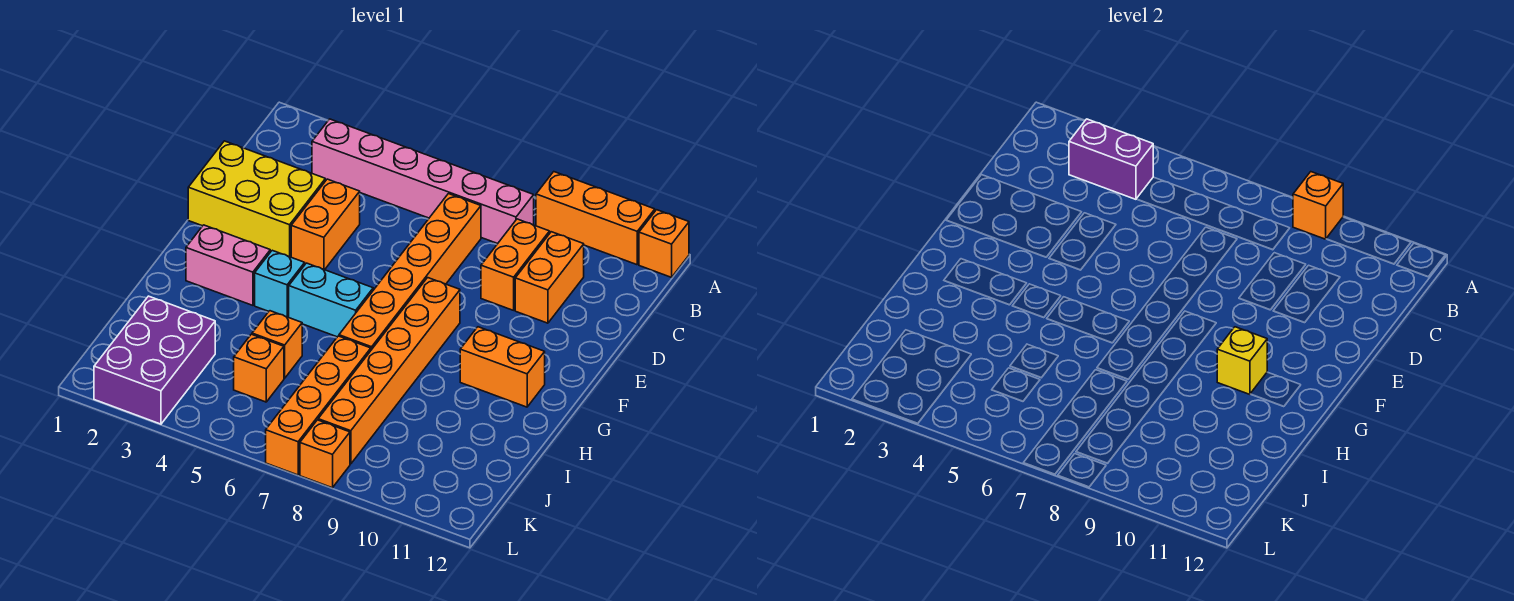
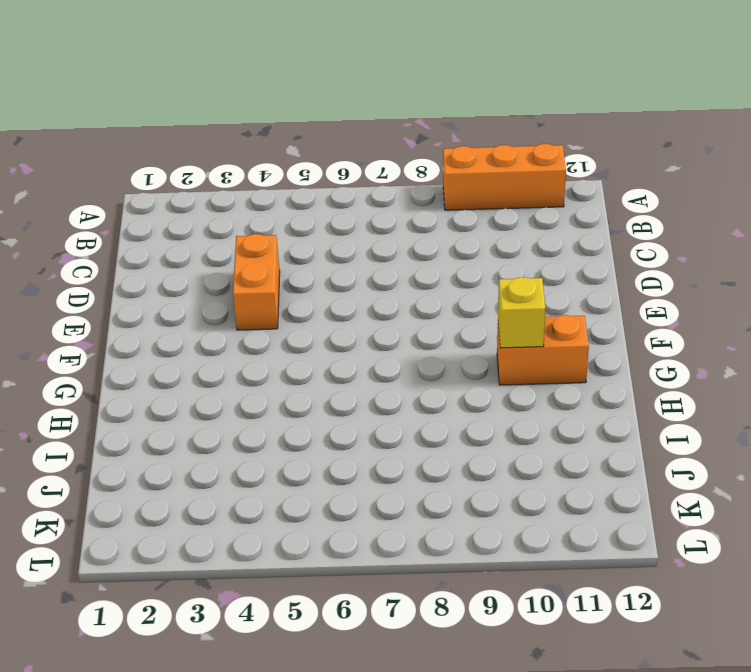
none -> orange brick A12 level 1
none -> pink brick B3:B8 level 1
none -> orange brick C7:H7 level 1

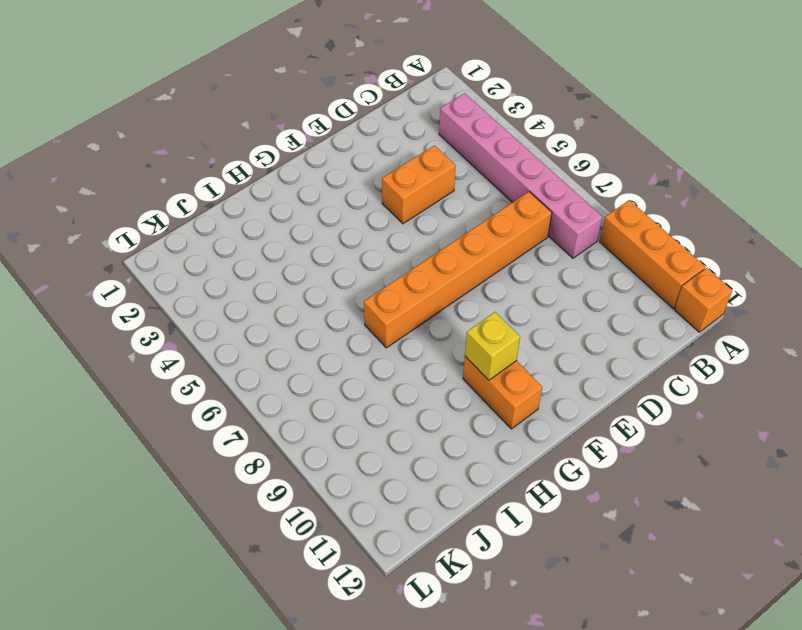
none -> orange brick C9:D9 level 1
none -> orange brick C10:D10 level 1
none -> yellow brick D1:E3 level 1

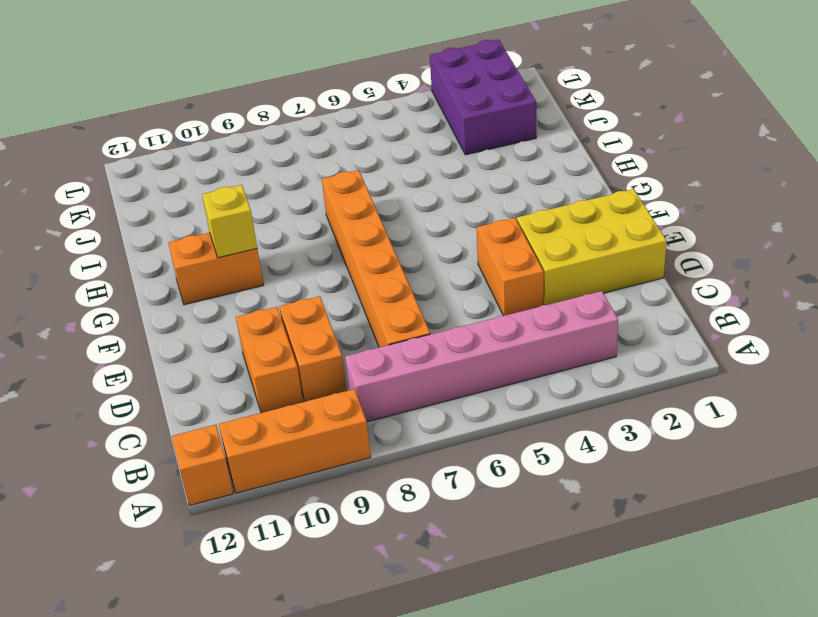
none -> orange brick F8:K8 level 1
none -> pink brick G2:G3 level 1
none -> cyan brick G4 level 1

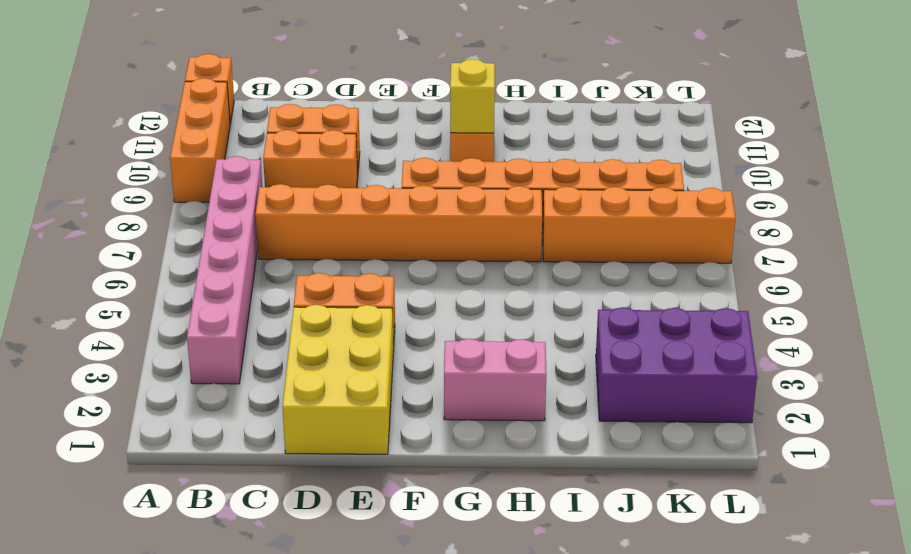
pink brick G2:H2 level 1 -> pink brick G2:G3 level 1
none -> cyan brick G4 level 1
none -> cyan brick G5:G6 level 1
none -> orange brick I5 level 1

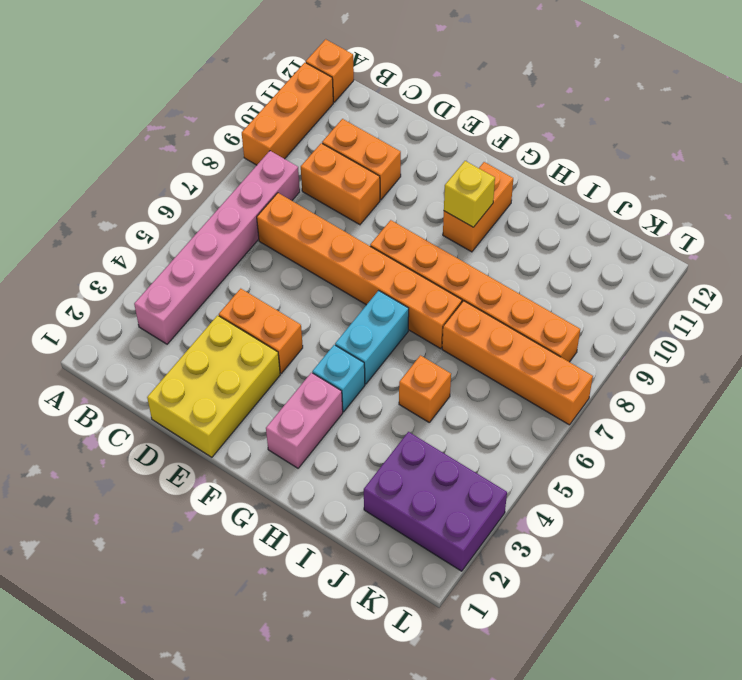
none -> orange brick J5 level 1
none -> orange brick L8 level 1
none -> orange brick A9 level 2

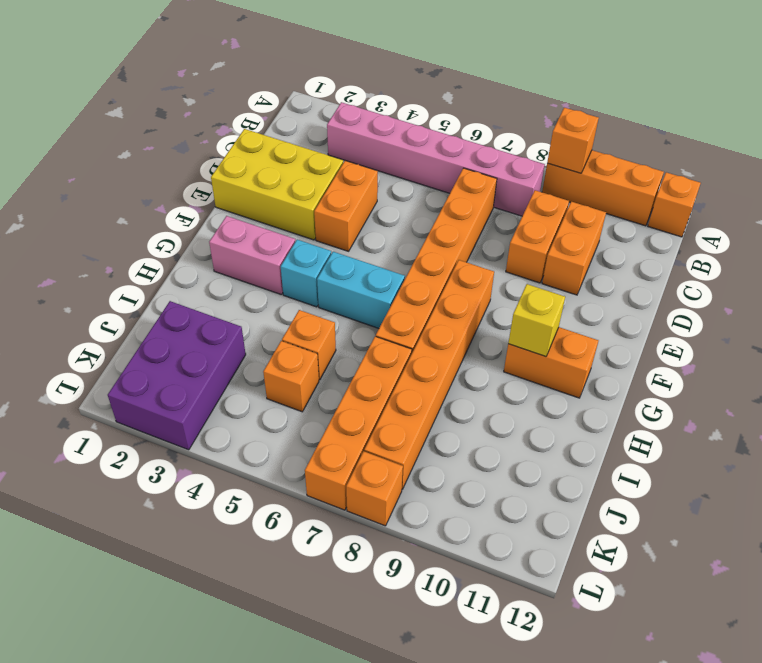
none -> purple brick B3:B4 level 2

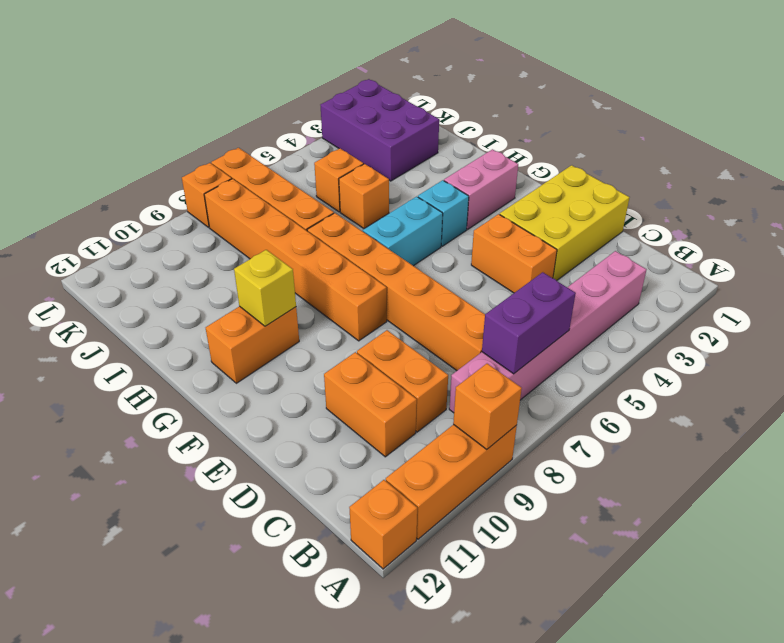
purple brick B6:B7 level 2 -> purple brick B3:B4 level 2

